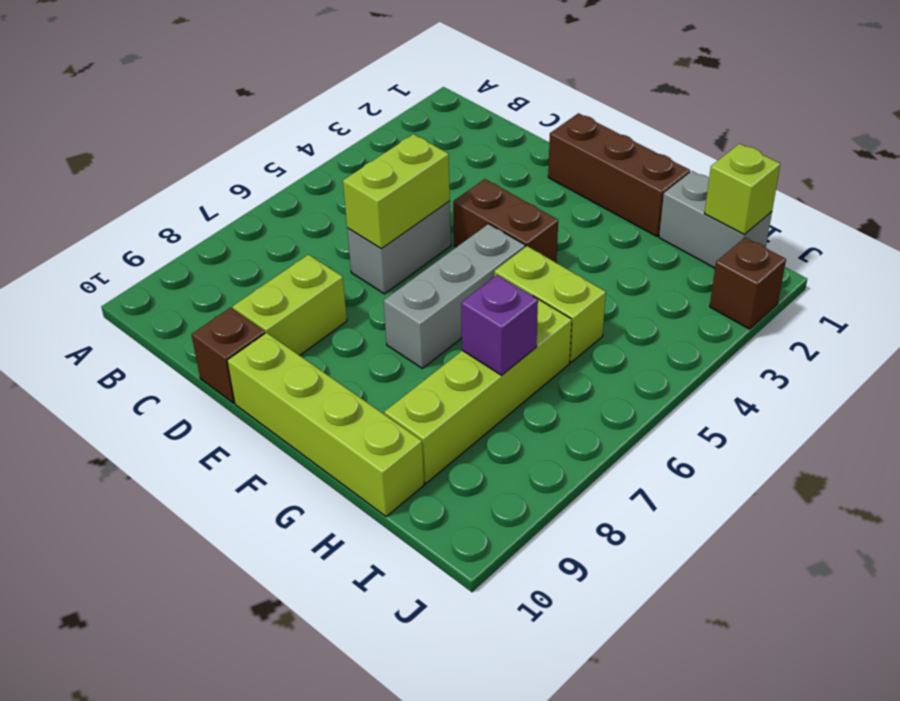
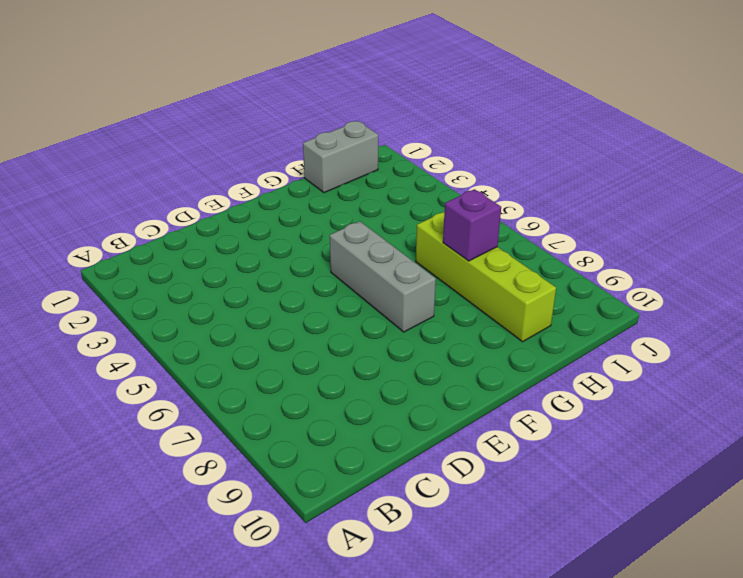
none -> grey brick D5:D6 level 1
none -> lime brick D8:D9 level 1
none -> brown brick D10 level 1

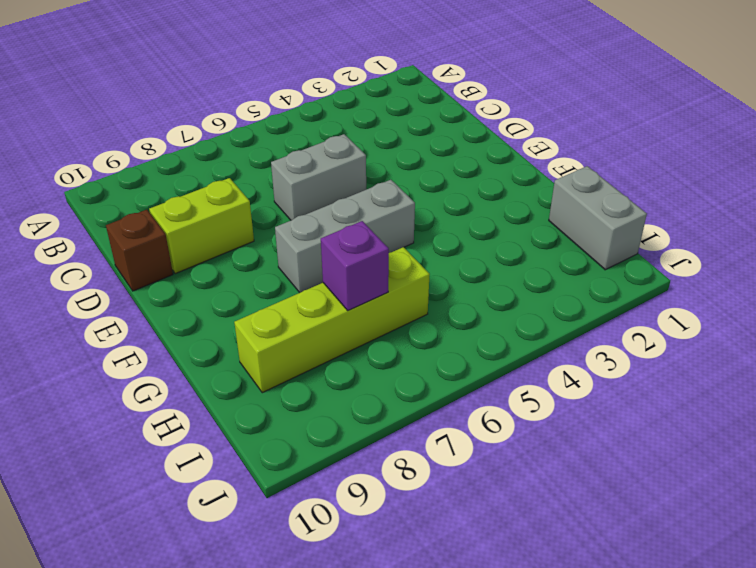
none -> brown brick E1:G1 level 1
none -> brown brick E4:F4 level 1
none -> lime brick E10:H10 level 1

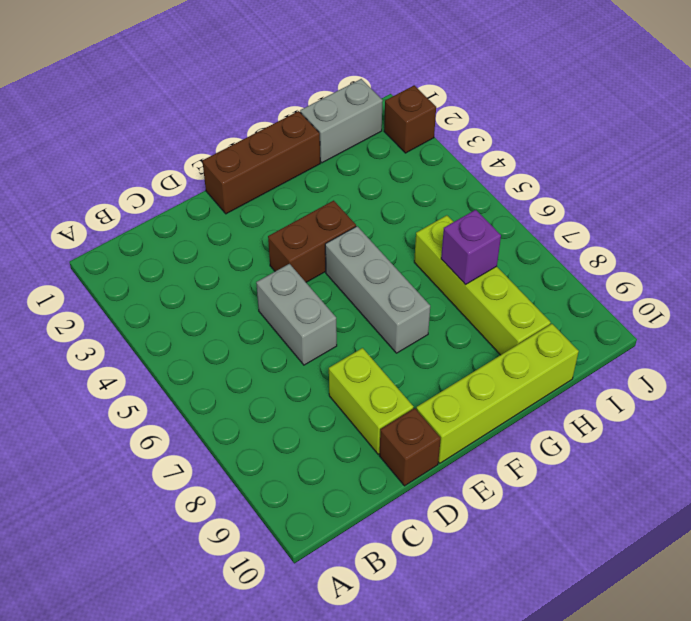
none -> lime brick G5:H5 level 1
none -> lime brick D5:D6 level 2
none -> lime brick I1 level 2

